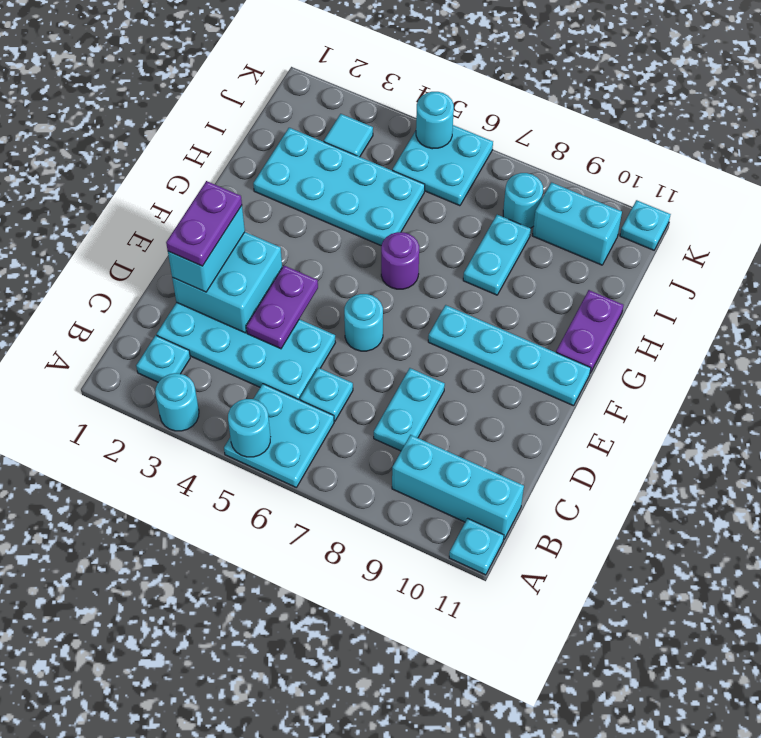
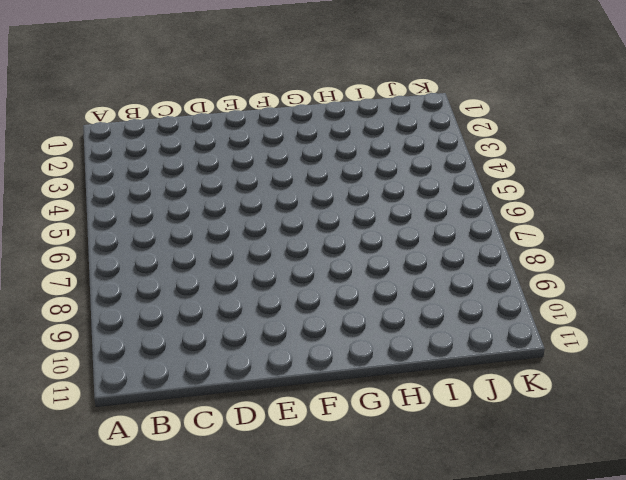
none -> cyan round brick A3 level 1
none -> cyan plate A5:B6 level 1
none -> cyan plate A11 level 1

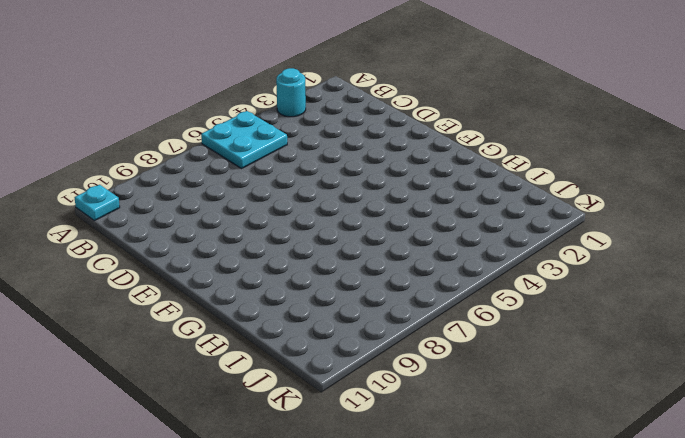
none -> cyan plate B2 level 1
none -> cyan brick B9:B11 level 1
none -> cyan plate C2:D5 level 1

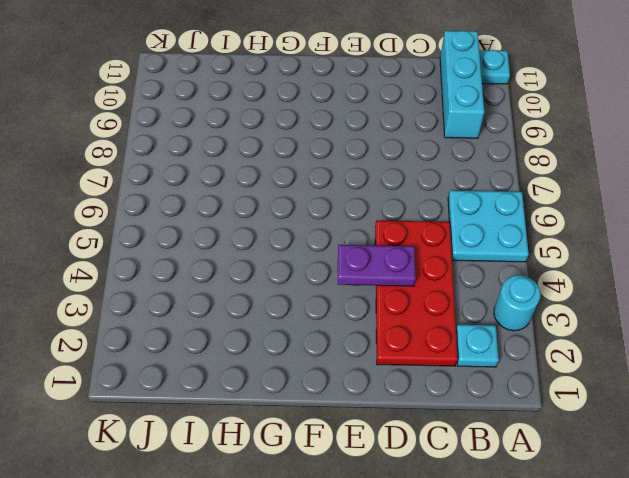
red plate C2:D5 level 1 -> cyan plate C2:D5 level 1
none -> cyan plate C6 level 1
none -> cyan plate C8:D8 level 1
none -> cyan round brick E6 level 1

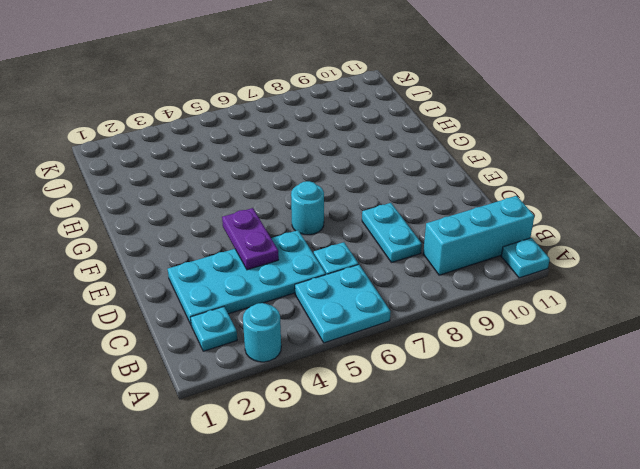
none -> cyan plate F8:F11 level 1
none -> purple round brick G6 level 1
none -> purple plate G11:H11 level 1

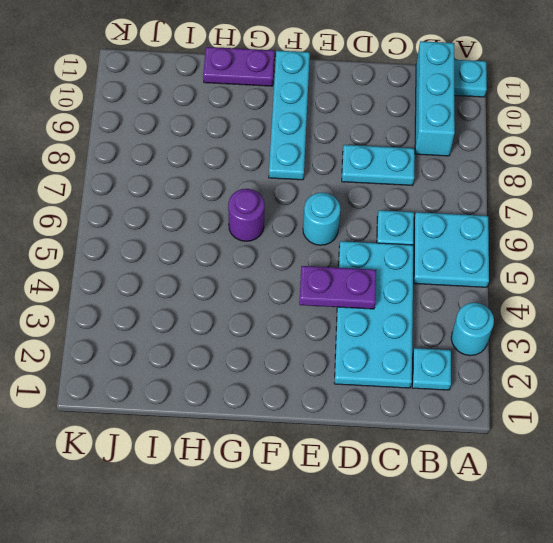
none -> cyan plate H2:I5 level 1
none -> cyan plate H8:I8 level 1
none -> cyan tile J3 level 1

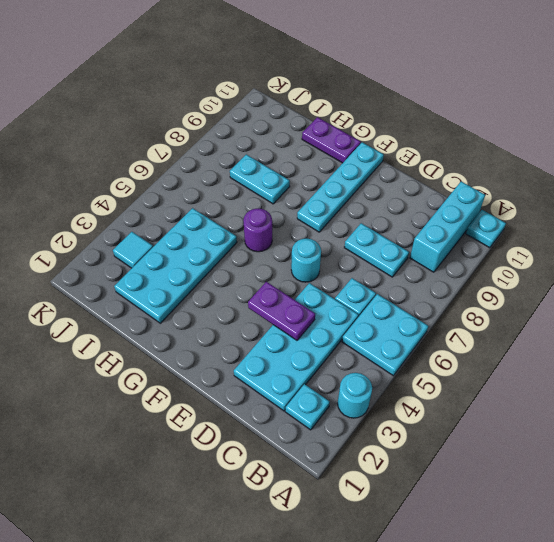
none -> cyan plate J5:K6 level 1
none -> cyan round brick J8 level 1
none -> cyan brick J9:J10 level 1

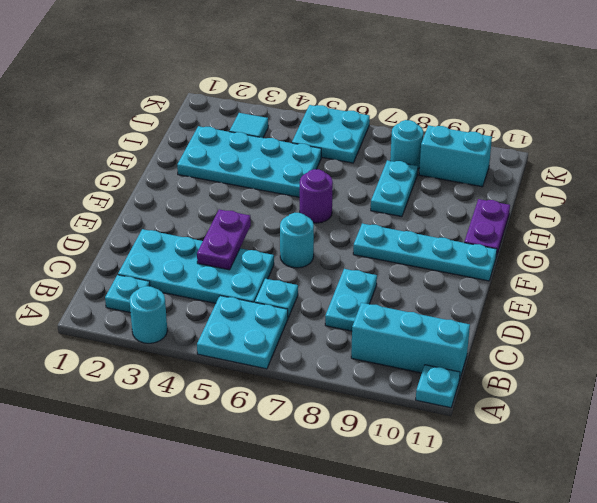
none -> cyan plate K11 level 1
none -> cyan round brick A5 level 2
none -> cyan brick D2:E3 level 2

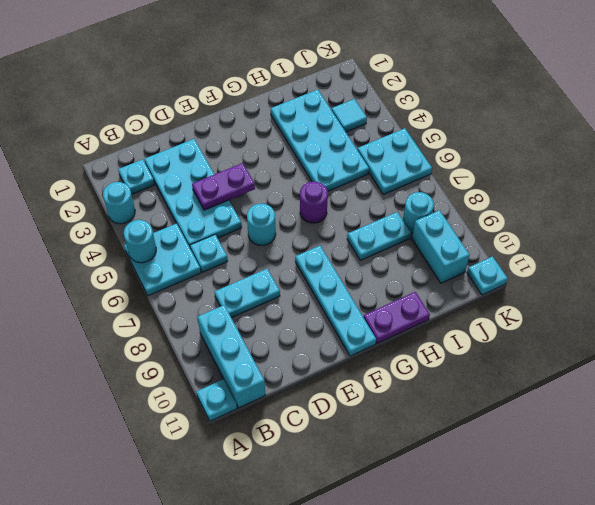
none -> cyan brick D2:E3 level 2
none -> cyan round brick K5 level 2
none -> cyan brick D2:E2 level 3

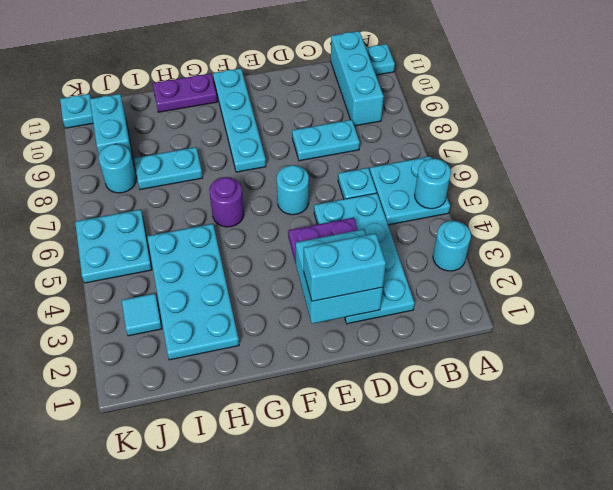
none -> cyan plate B2 level 1
none -> cyan round brick K5 level 2
none -> purple plate D2:E2 level 4

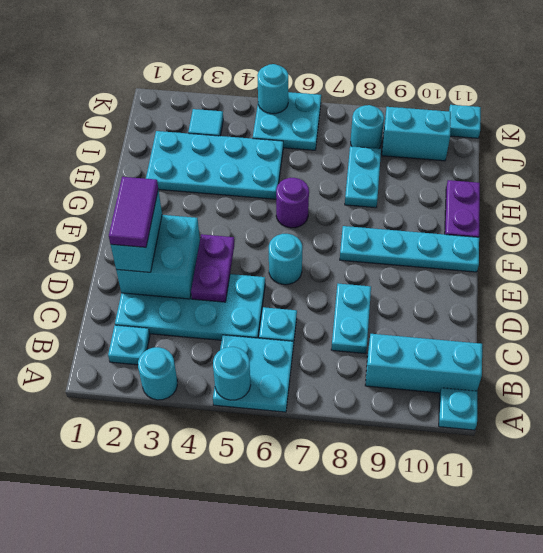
purple tile D2:E2 level 4 -> purple plate D2:E2 level 4

